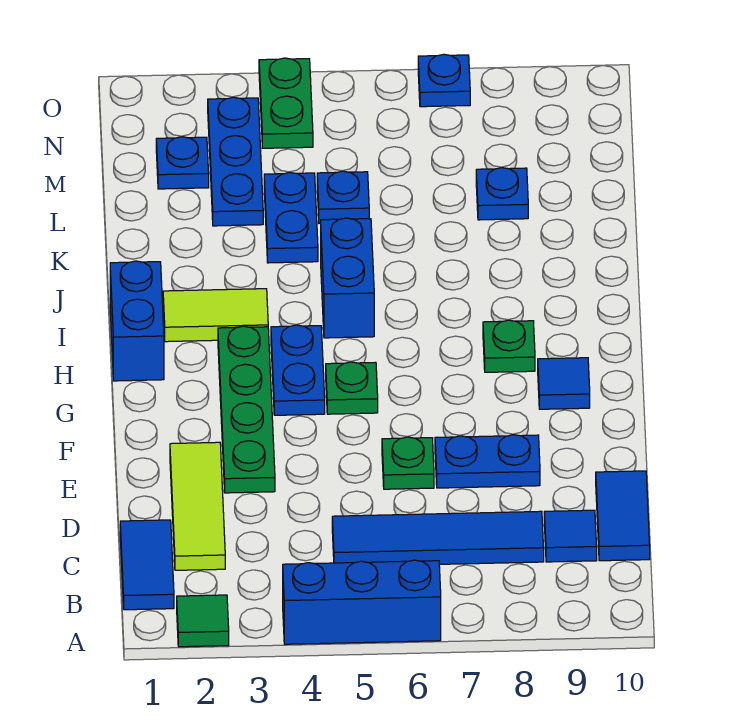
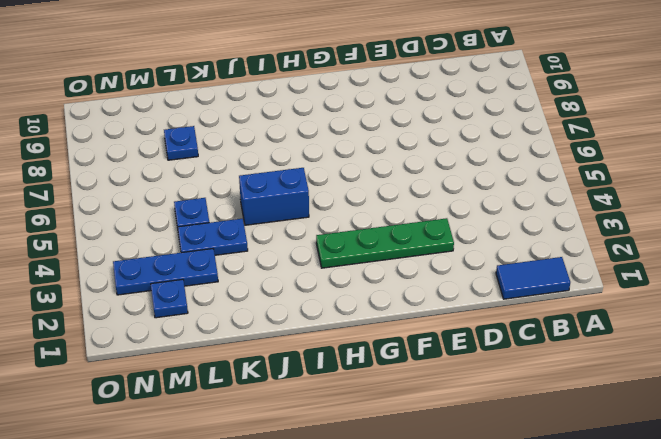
none -> green tile A2 level 1
none -> blue brick A4:A6 level 1
none -> lime tile C2:E2 level 1

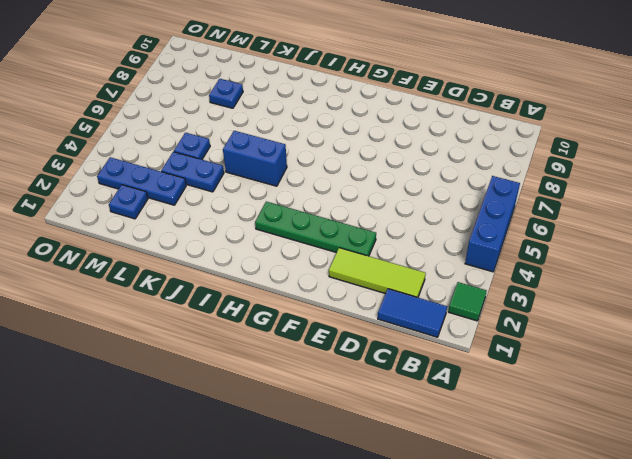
none -> blue tile C5:C8 level 1
none -> blue tile C9 level 1
none -> blue tile C10:D10 level 1

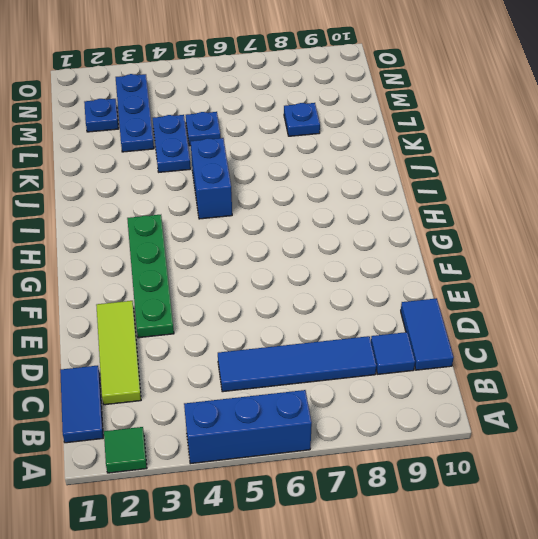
none -> green plate E6 level 1
none -> blue plate E7:E8 level 1
none -> blue plate G4:H4 level 1

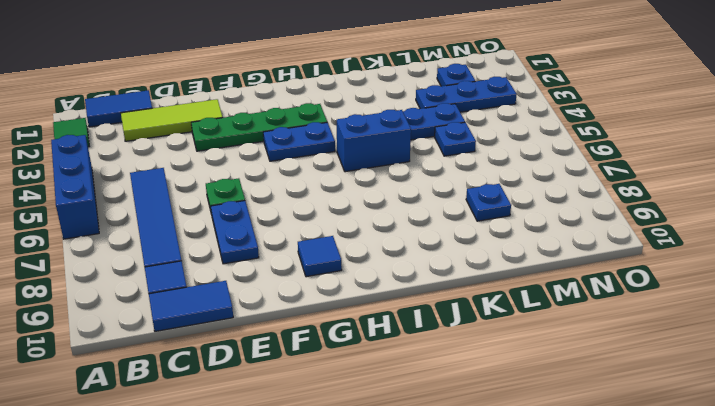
none -> green plate G5 level 1
none -> blue brick H1:I1 level 1
none -> green plate H8 level 1

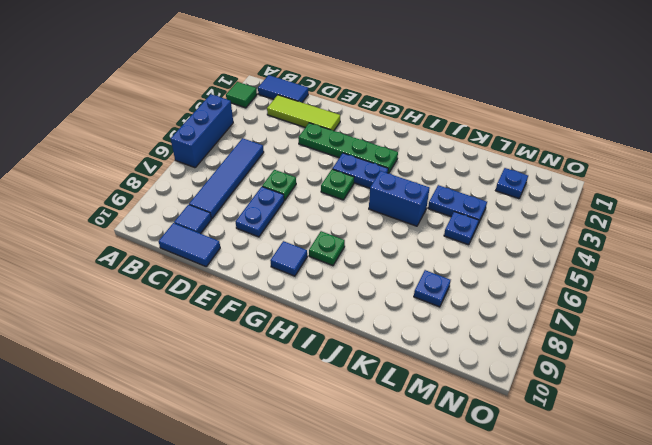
none -> blue brick H1:I1 level 1
none -> lime tile I2:I3 level 1
none -> blue plate L3:N3 level 1

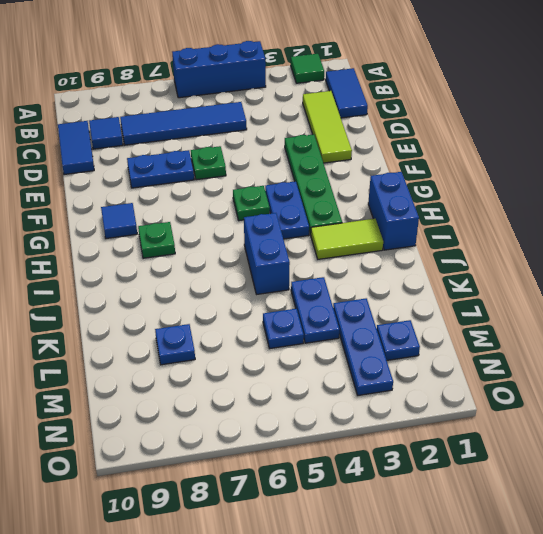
none -> green plate N4:O4 level 1
none -> blue plate O7 level 1

